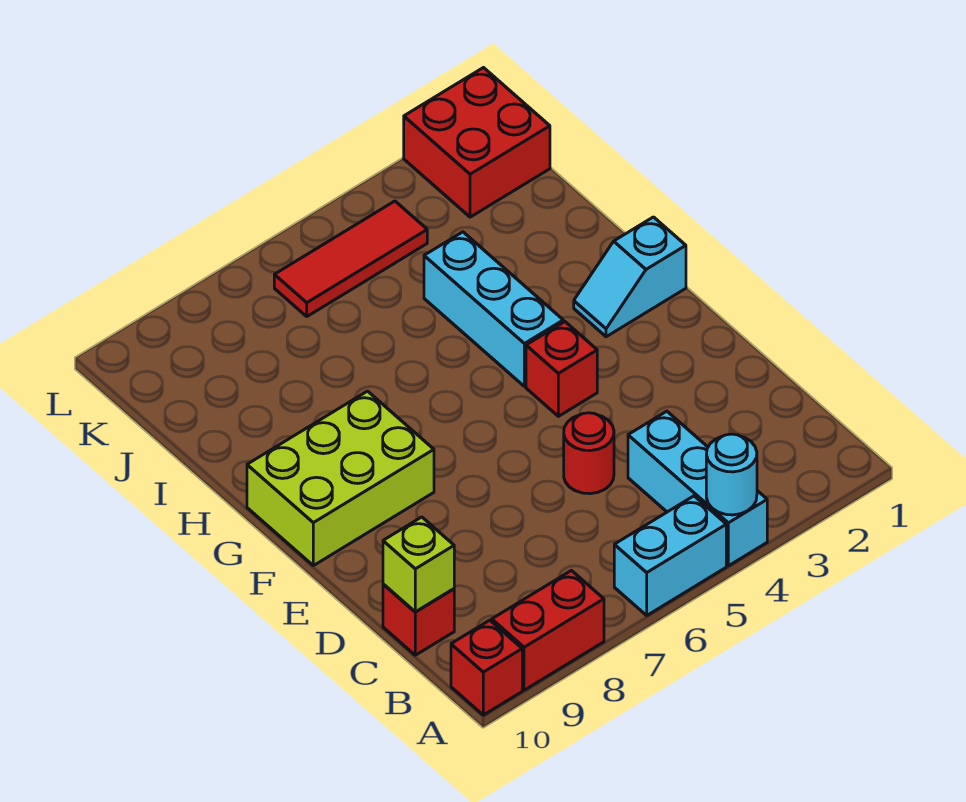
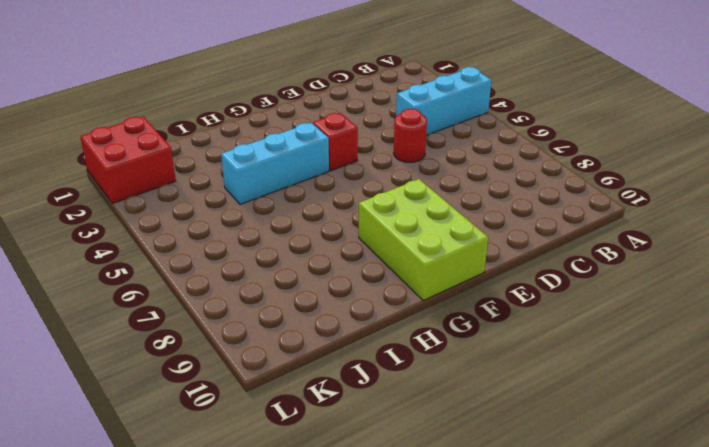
none -> cyan brick A5:A6 level 1
none -> red brick A8:A9 level 1
none -> red brick A10 level 1

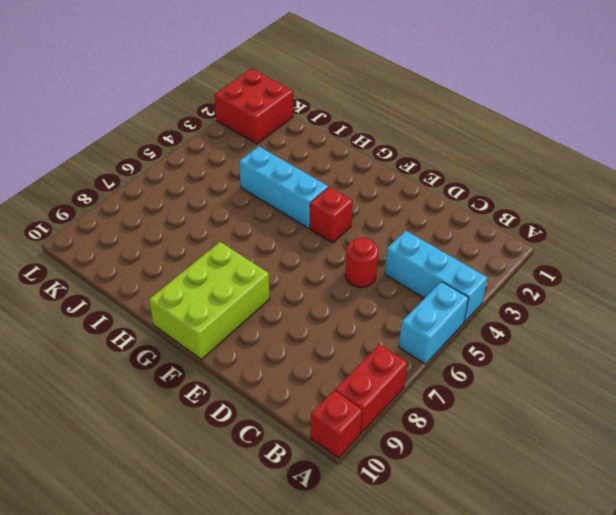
none -> red brick C10 level 1
none -> cyan slope G1:G2 level 1 top 1
none -> red tile K4:K6 level 1

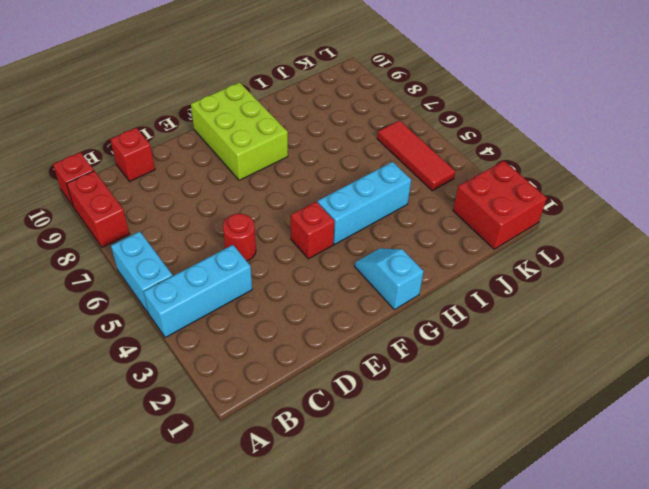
none -> cyan round brick A4 level 2
none -> lime brick C10 level 2

